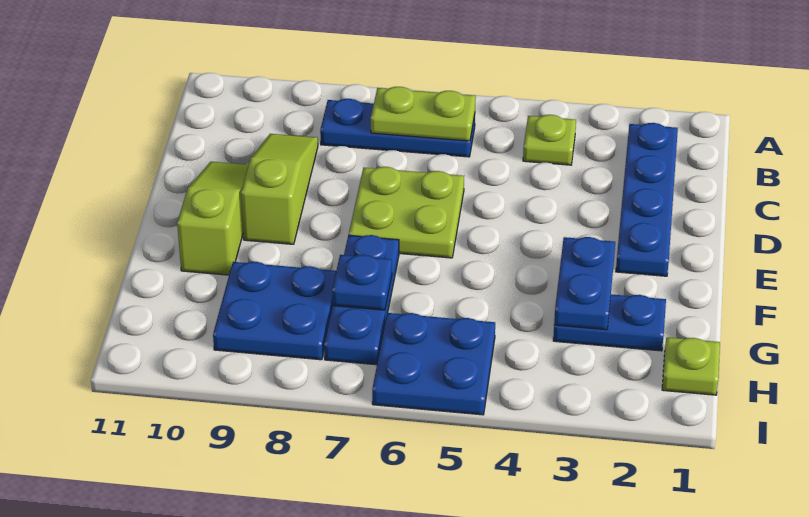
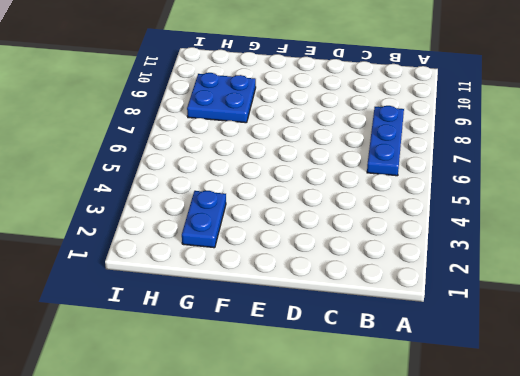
none -> blue plate B2:E2 level 1
none -> lime plate B4 level 1
none -> lime slope C9:E9 level 1 top E

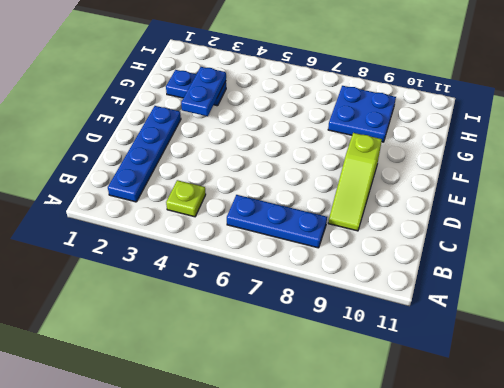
none -> lime plate D6:E7 level 1
none -> lime slope D10:F10 level 1 top F
none -> blue plate F7:H7 level 1

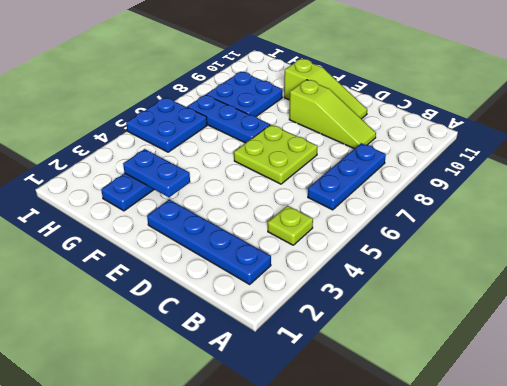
none -> lime plate H1 level 1
none -> lime plate B6:B7 level 2
none -> blue plate G7 level 2

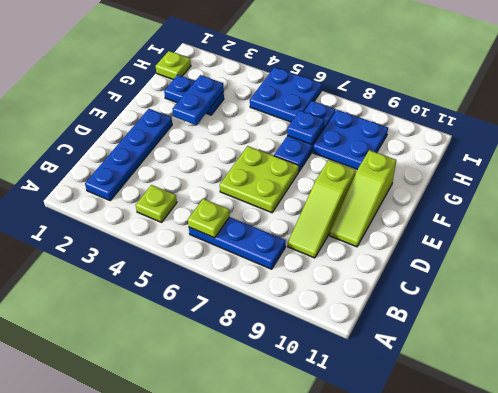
lime plate B6 level 2 -> lime plate B6:B7 level 2

